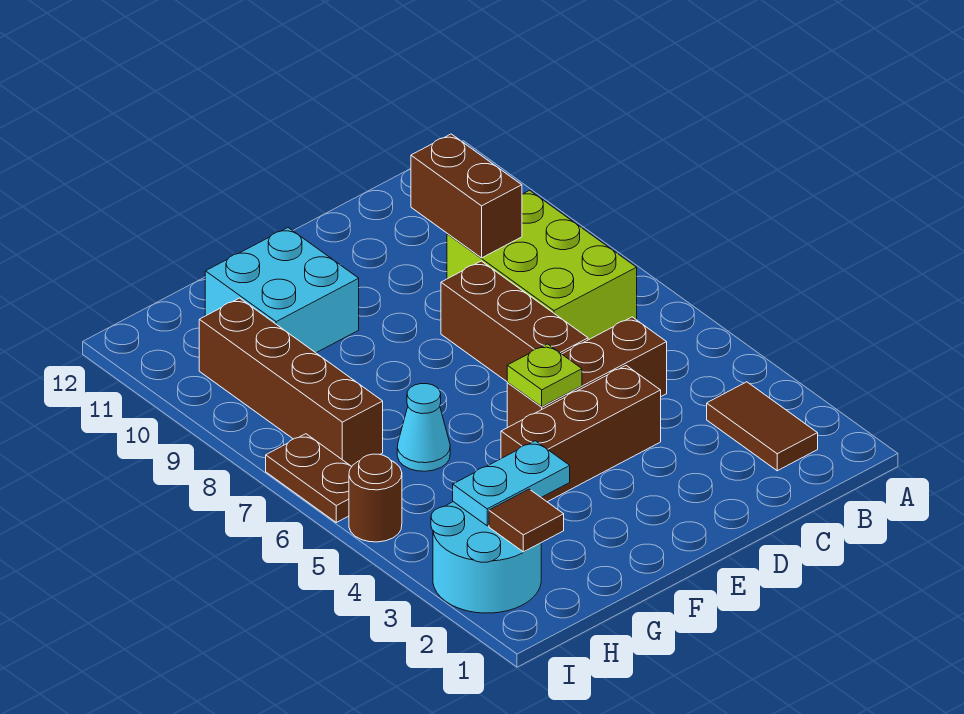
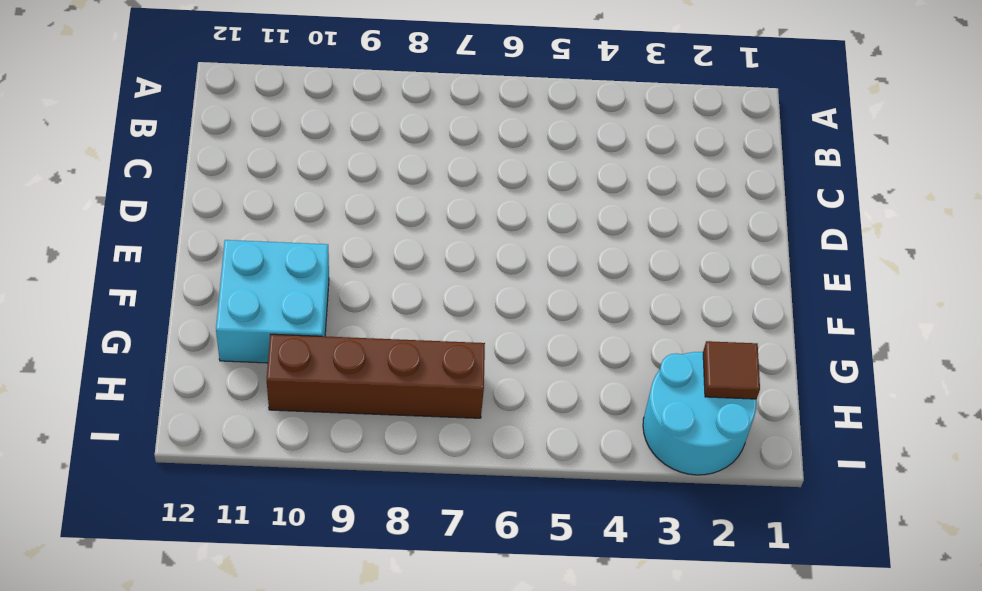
none -> brown tile B2:B3 level 1
none -> lime brick B7:C9 level 1
none -> brown brick C5:E5 level 1

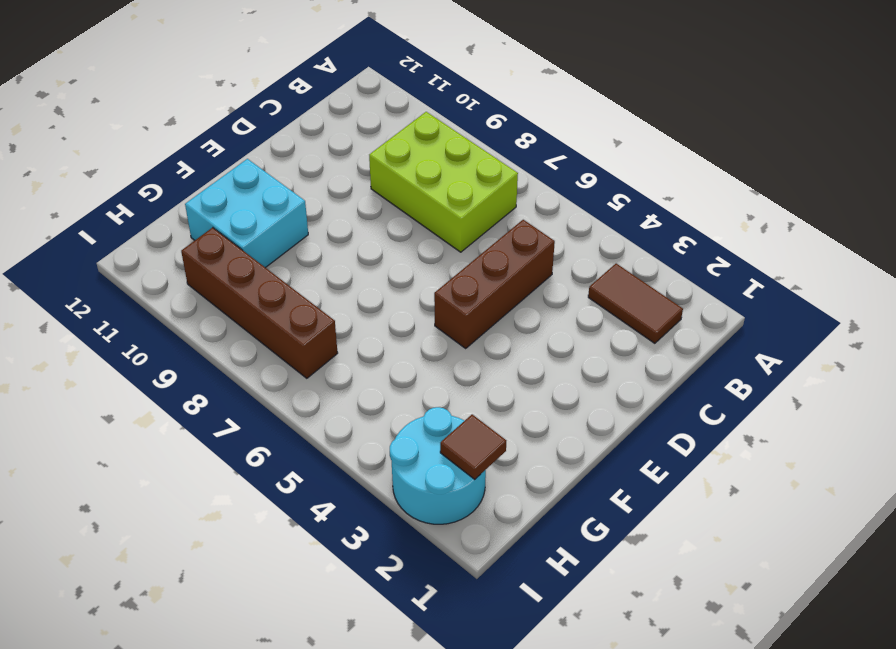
none -> brown brick D4:F4 level 1
none -> brown brick D6:D8 level 1
none -> cyan cone G6 level 1

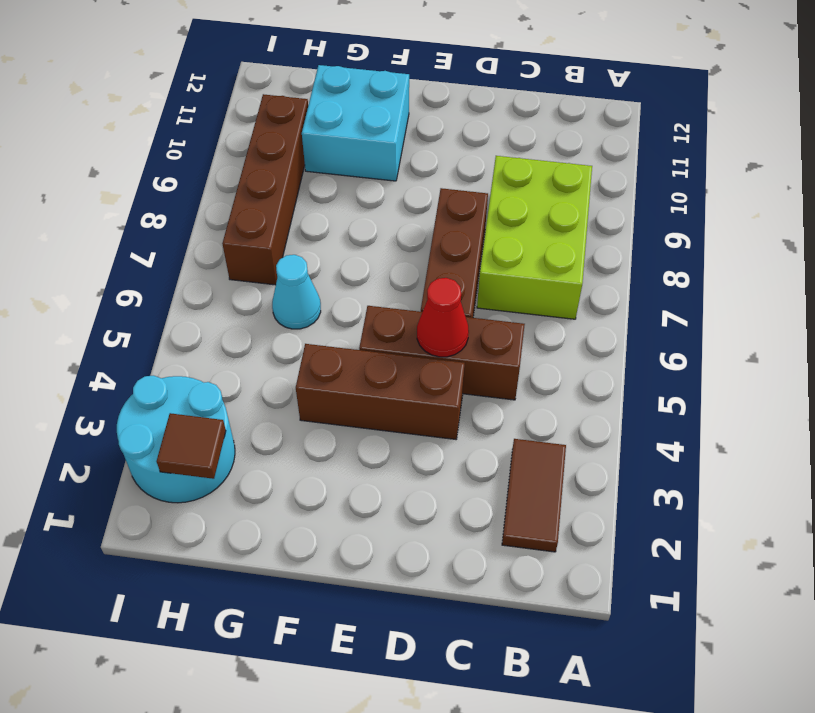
red cone D5 level 2 -> none
none -> brown round brick I5 level 1
none -> brown plate I6:I7 level 1
none -> brown brick C9:C10 level 2

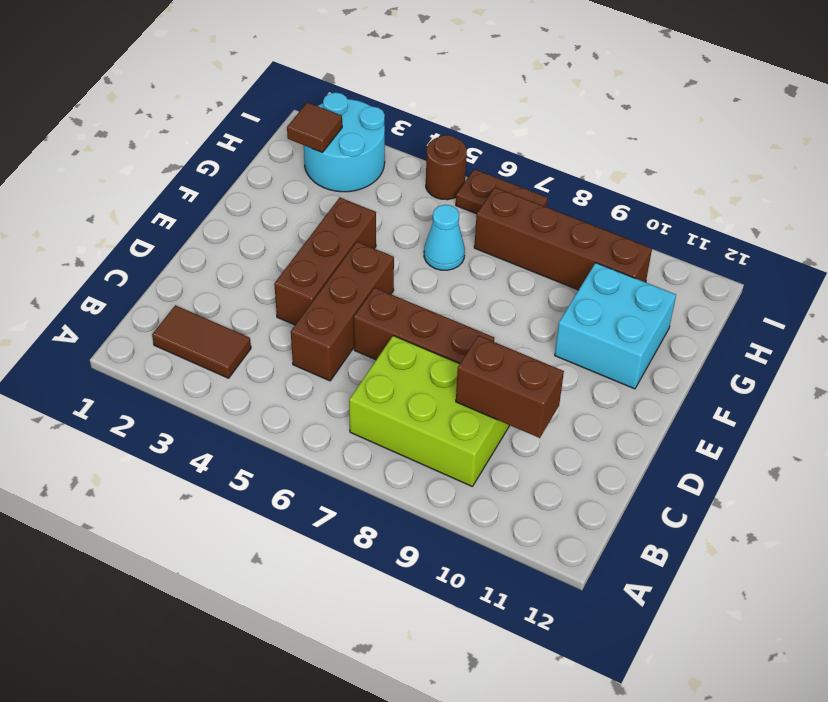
none -> lime plate E5 level 2
none -> cyan plate G3:H3 level 2

